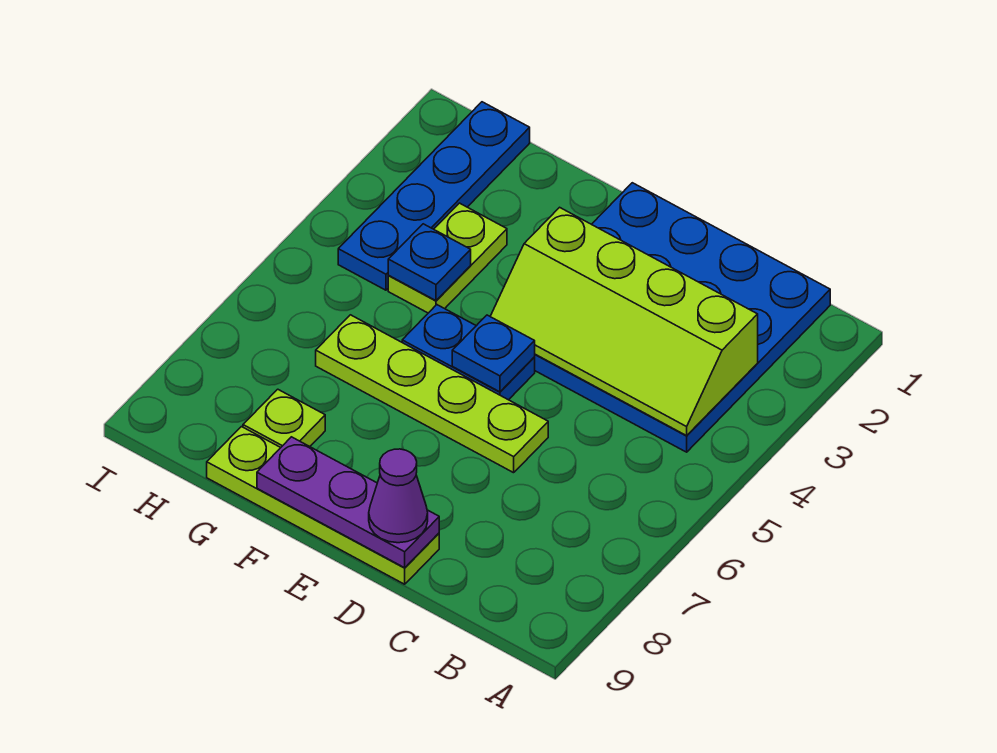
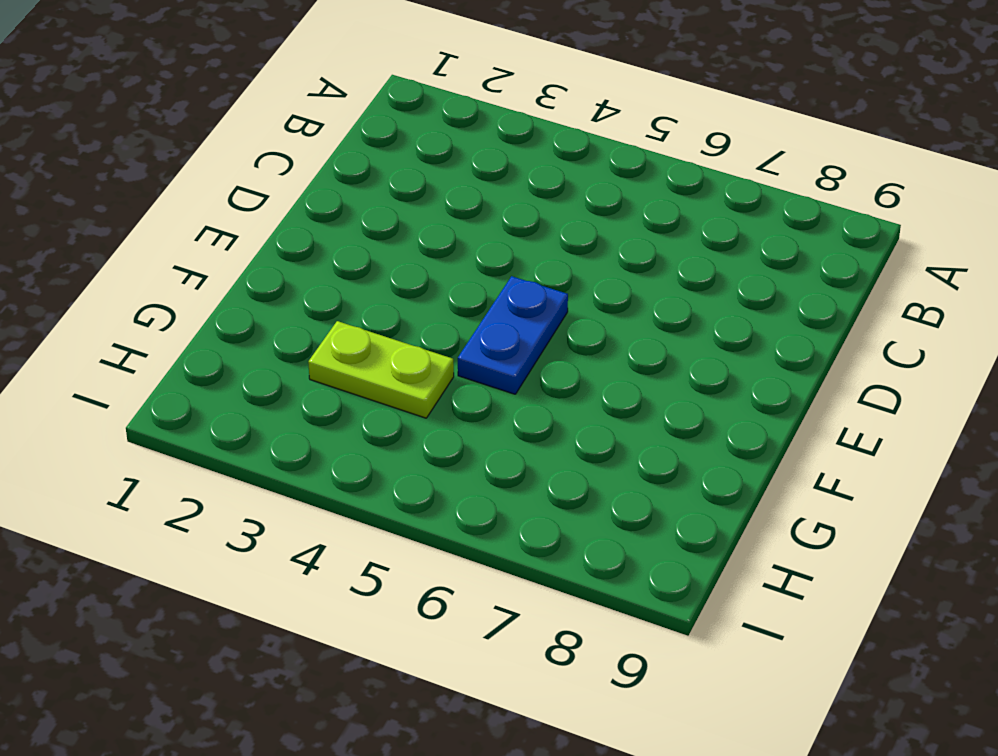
none -> blue plate B1:E4 level 1
none -> lime plate D6:G6 level 1
none -> lime plate D9:G9 level 1

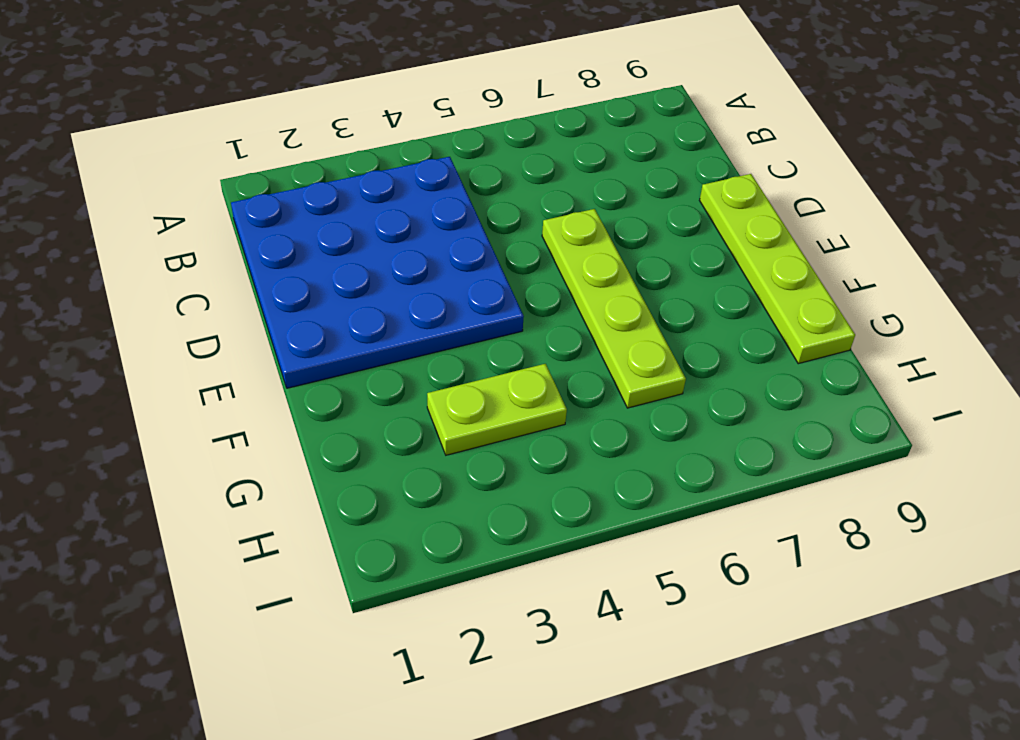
none -> blue plate E5:F5 level 1
none -> lime plate G8 level 1
none -> blue plate H1:H4 level 1

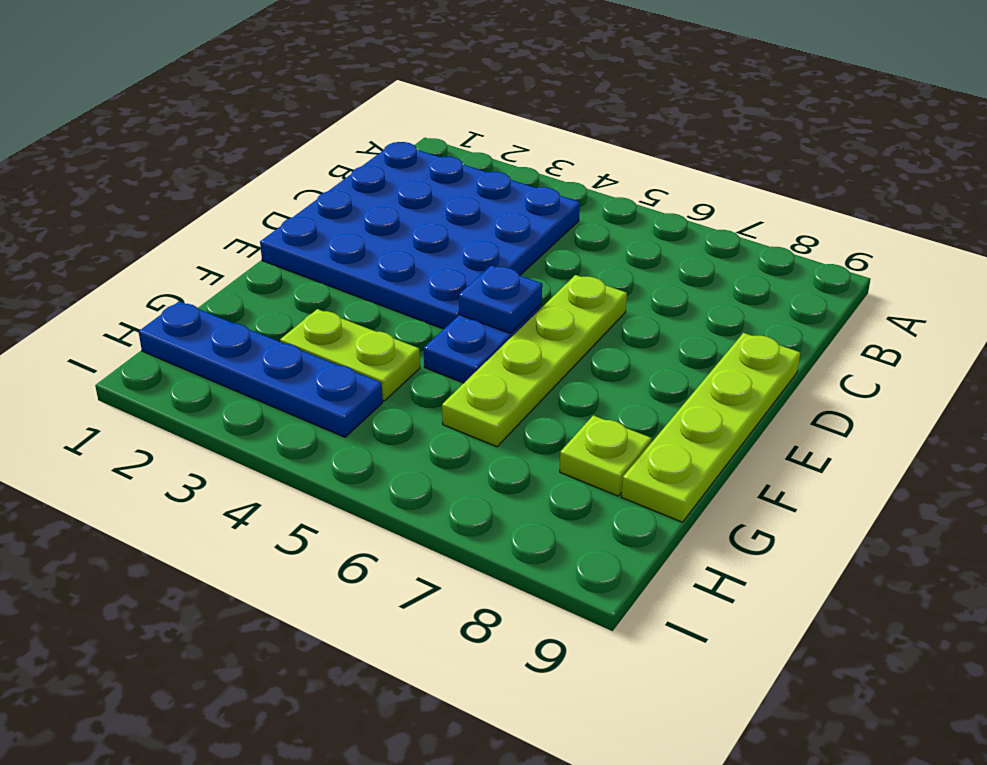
none -> lime slope B3:E4 level 2 top 3
none -> purple plate D9:F9 level 2
none -> blue plate G4 level 2

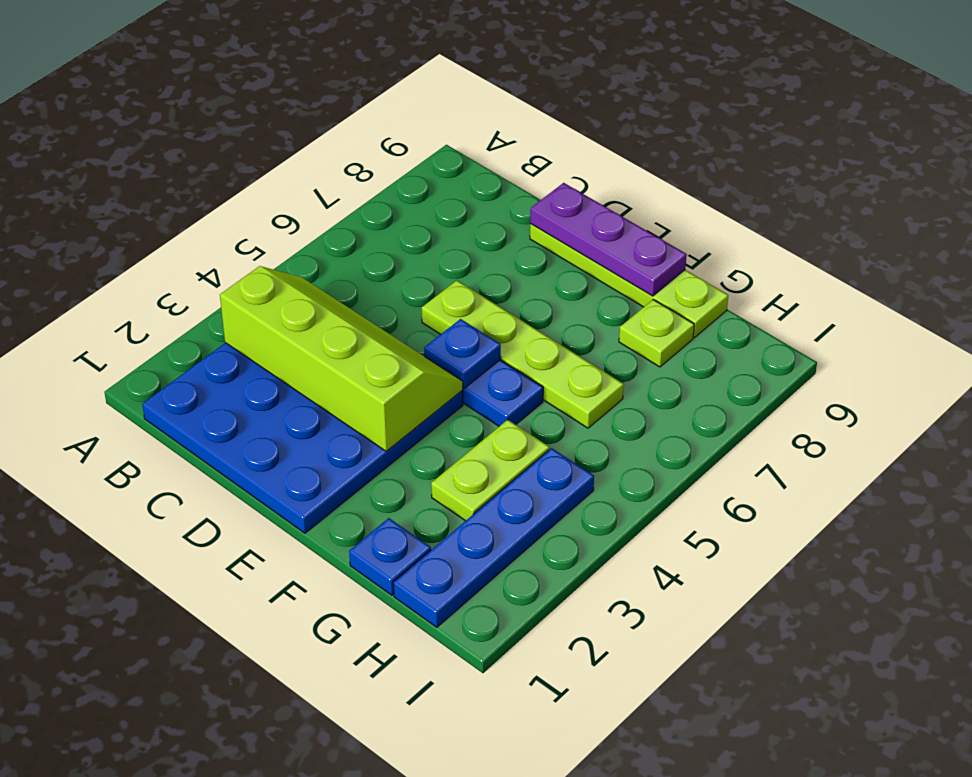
blue plate G1 level 1 -> blue plate G4 level 2
none -> purple cone D9 level 3

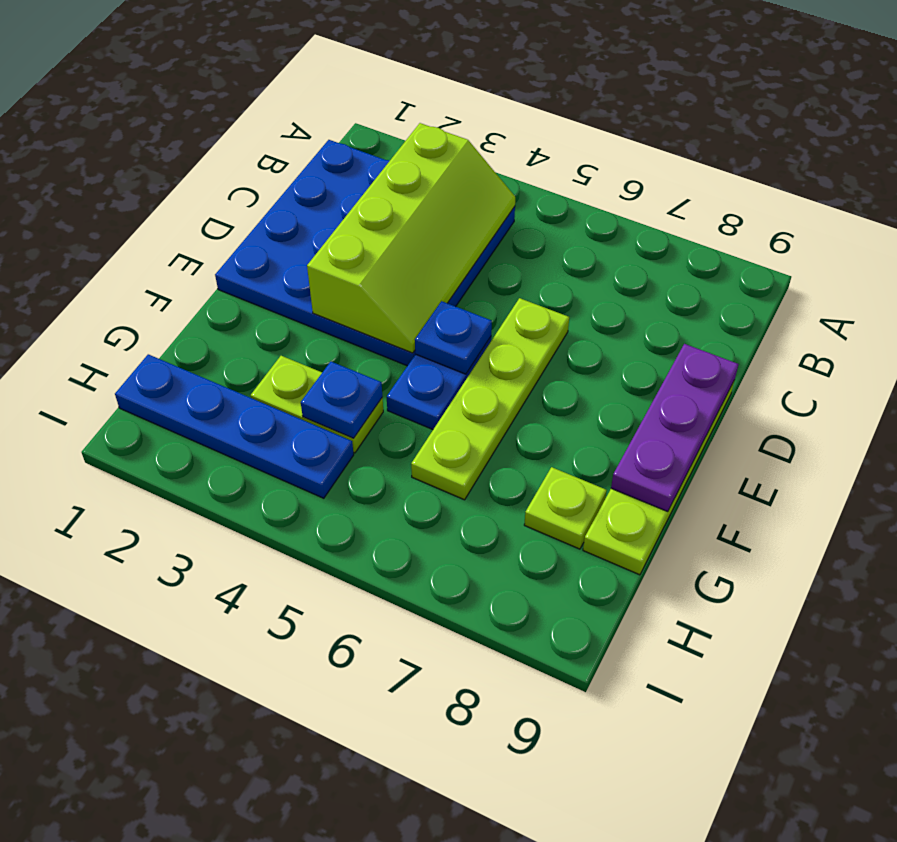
none -> purple cone D9 level 3

